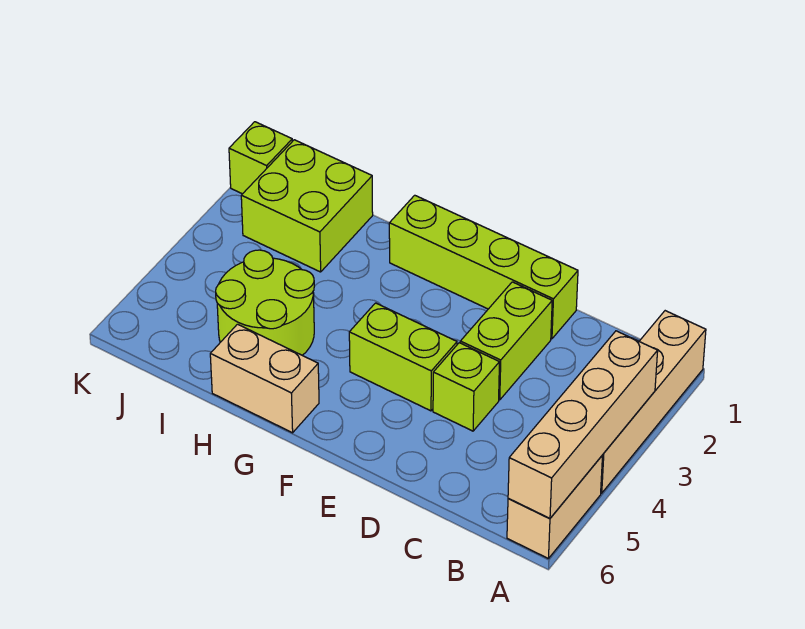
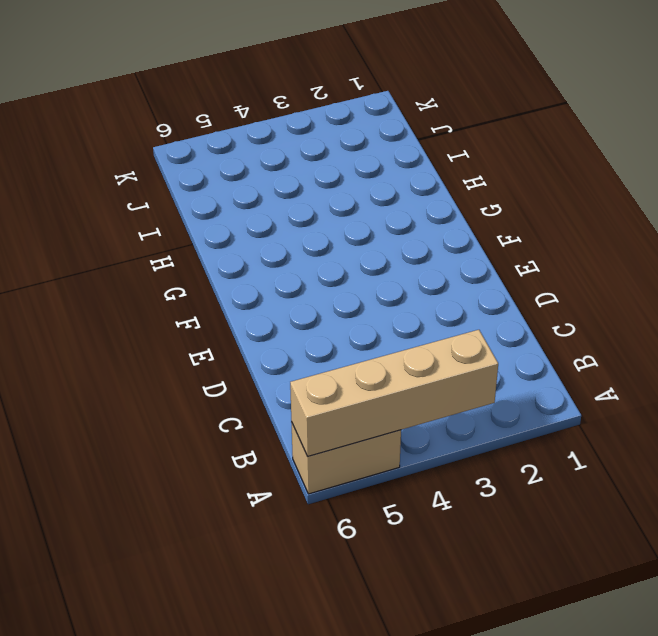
none -> tan brick A1:A4 level 1
none -> lime brick D1:G1 level 1

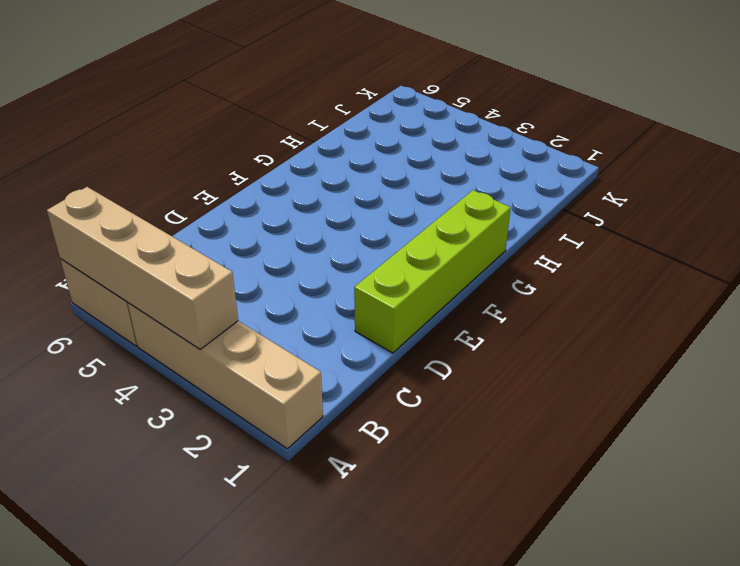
none -> lime brick D2:D3 level 1
none -> lime brick D4 level 1

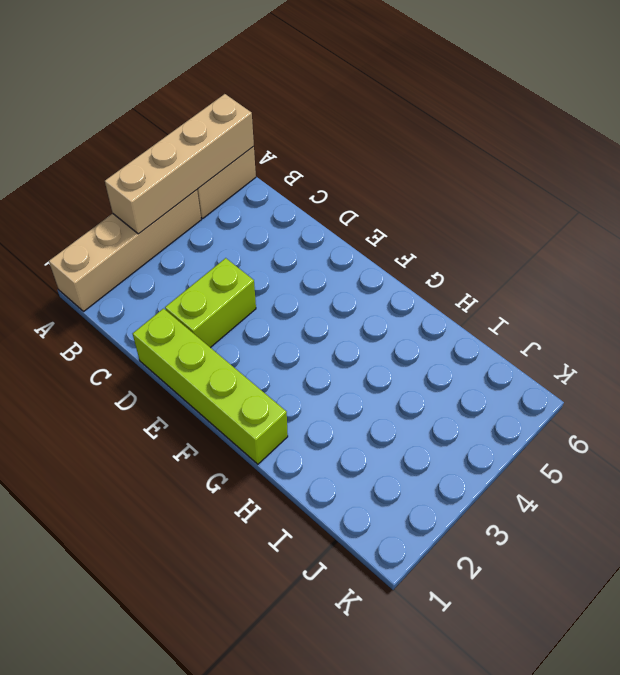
none -> lime brick D4 level 1
none -> lime brick E4:F4 level 1

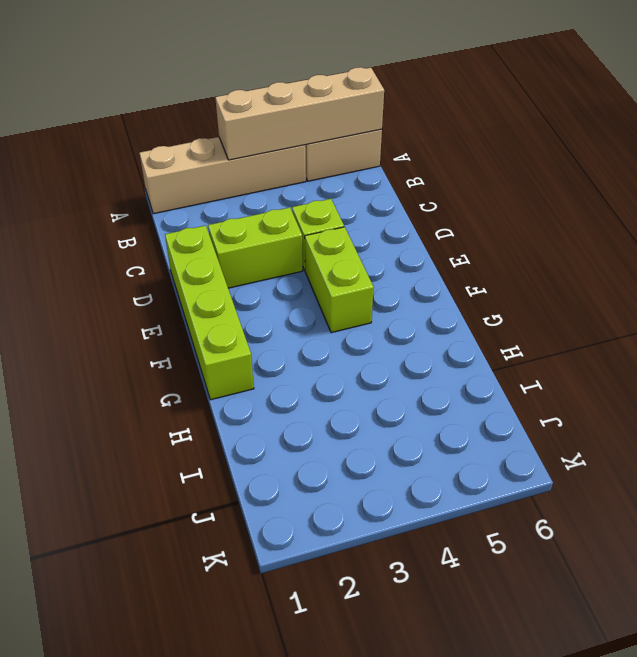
none -> tan brick G6:H6 level 1
none -> lime round brick H4:I5 level 1

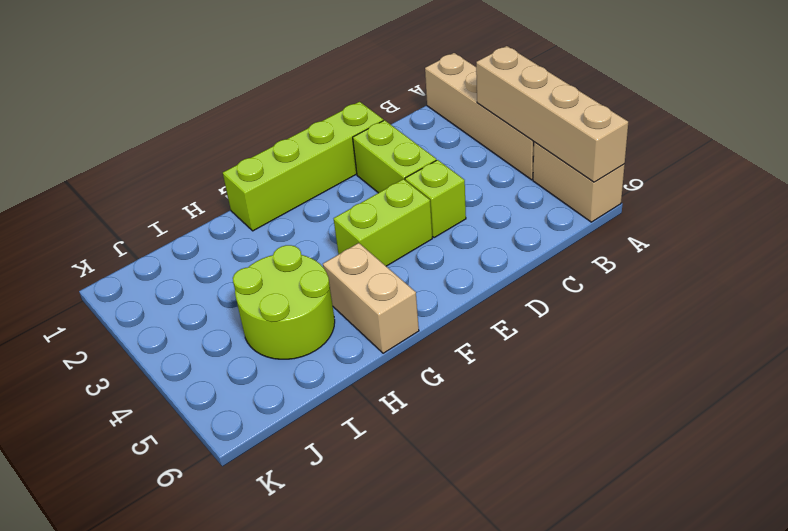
tan brick G5:G6 level 1 -> tan brick G6:H6 level 1
none -> lime brick I1:J2 level 1
none -> lime brick K1 level 1

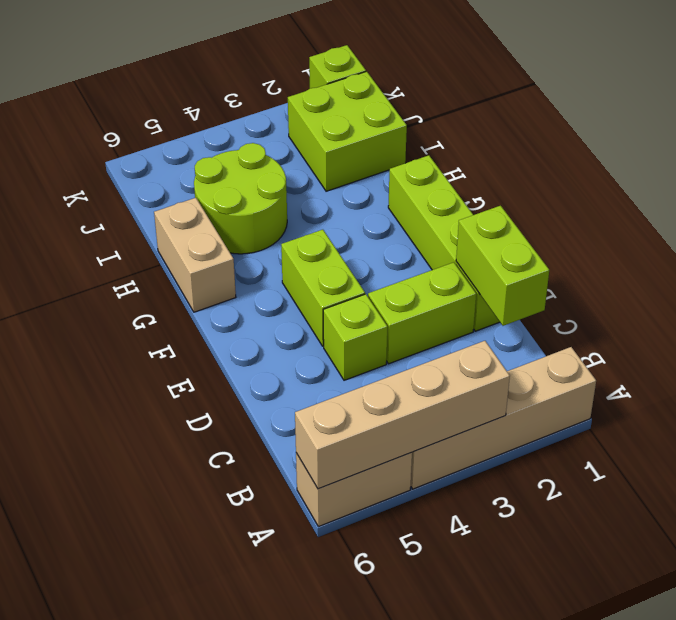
lime brick C1:D1 level 2 -> none

